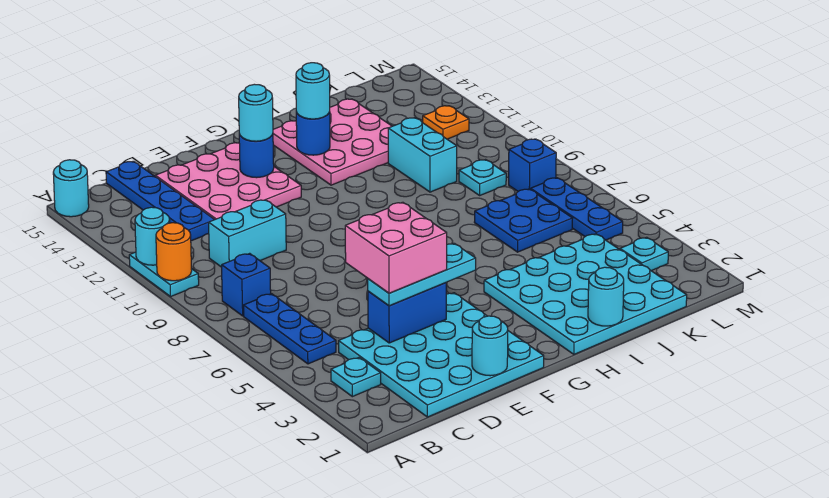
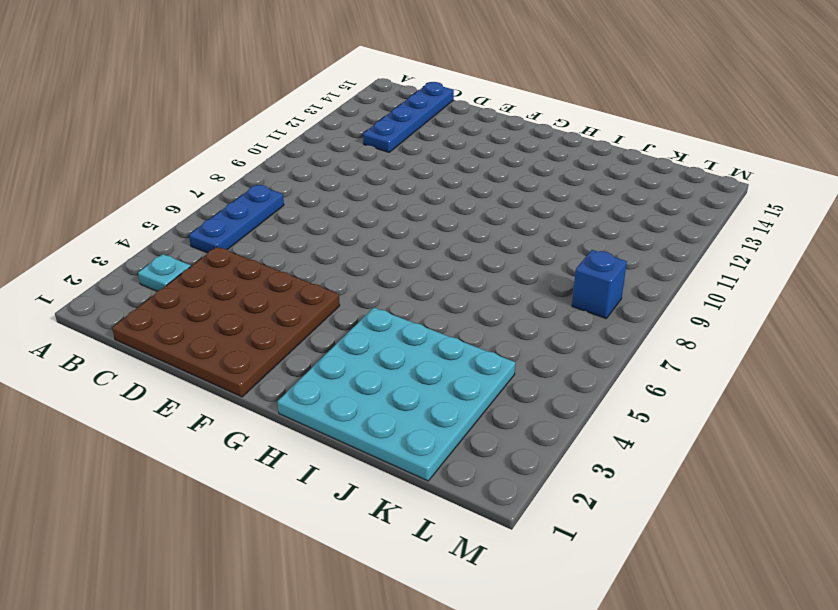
brown plate C1:F4 level 1 -> cyan plate C1:F4 level 1
none -> cyan plate A10:A11 level 1
none -> cyan round brick A15 level 1
none -> blue brick B8 level 1

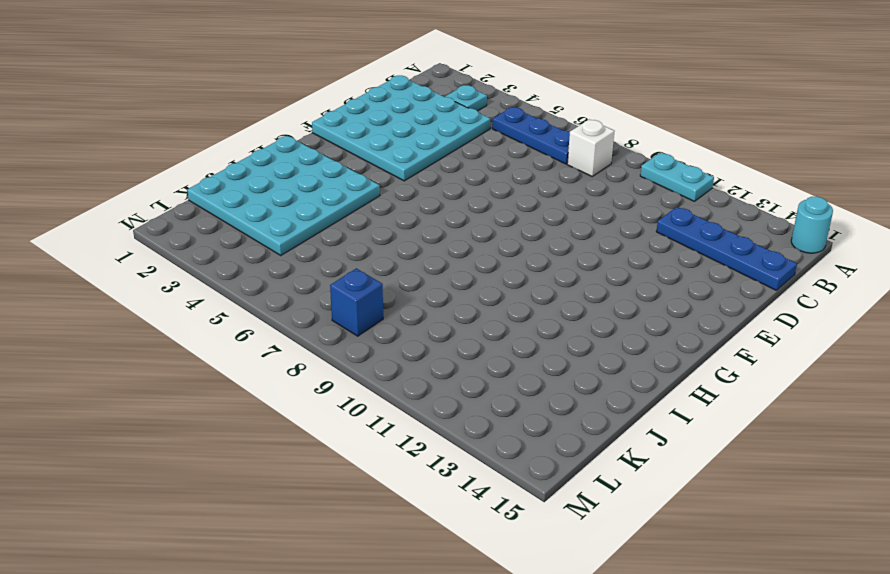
white brick B8 level 1 -> blue brick B8 level 1
none -> cyan brick C10:D10 level 1
none -> pink plate D12:F14 level 1
none -> pink plate H12:J14 level 1

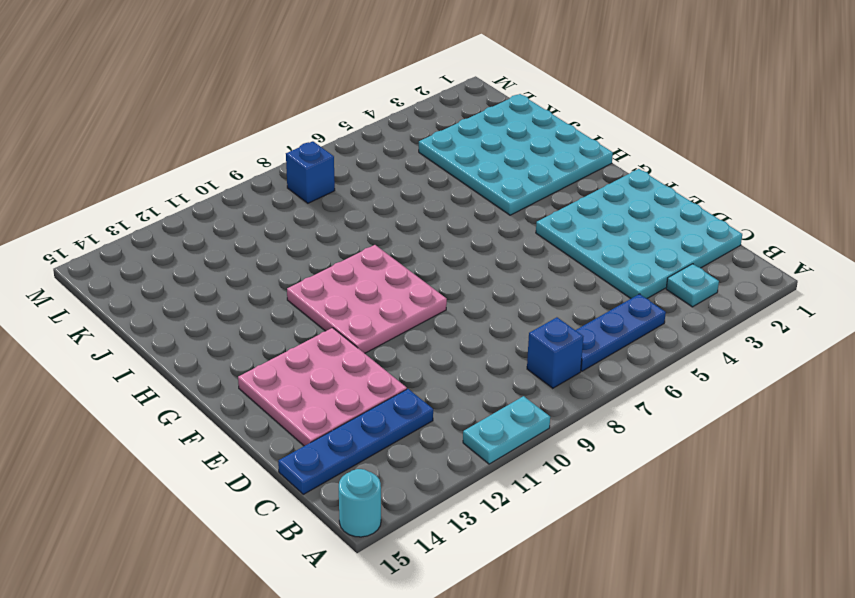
pink plate F9:H11 level 1 -> pink plate H12:J14 level 1
none -> cyan brick C10:D10 level 1
none -> blue plate J6:K7 level 1
none -> cyan brick J10:J11 level 1

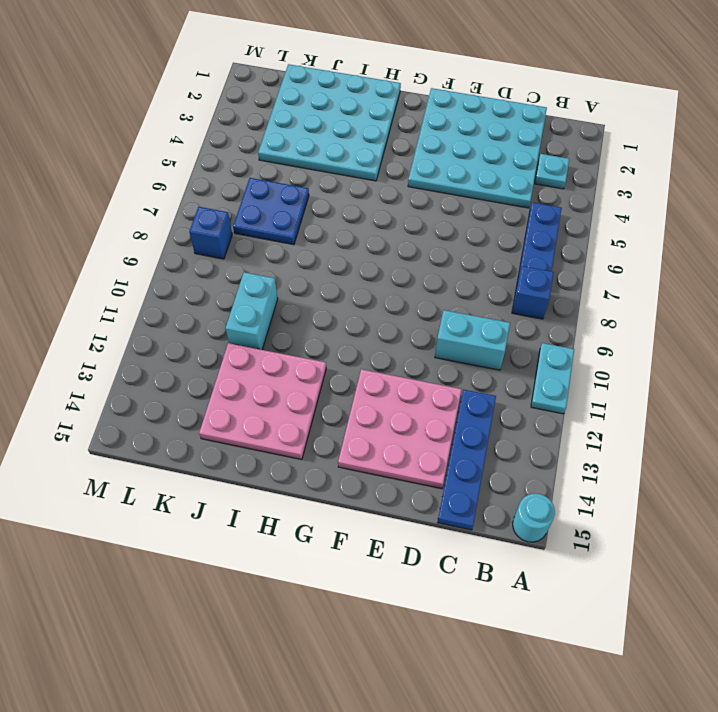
none -> cyan plate K9 level 1
none -> cyan plate L3 level 1
none -> blue plate L5:L7 level 1

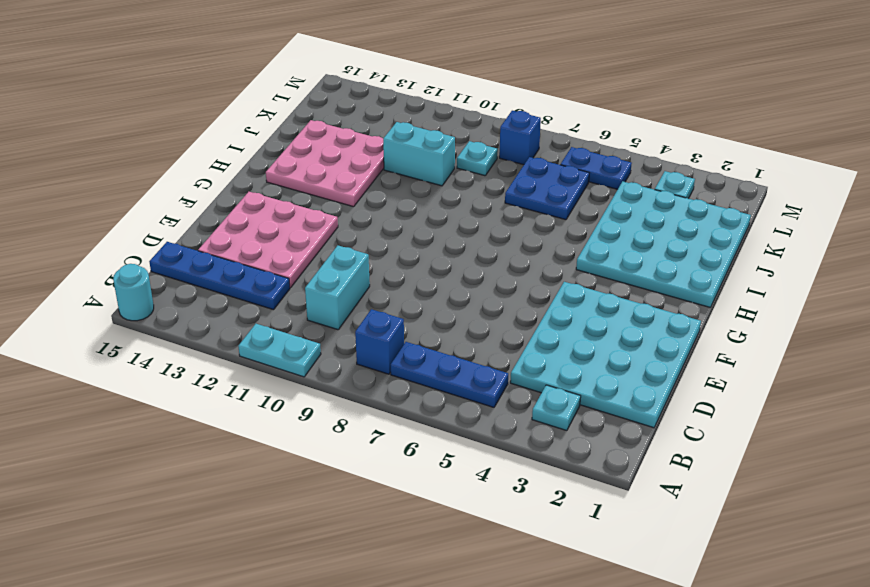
blue plate L5:L6 level 1 -> blue plate L5:L7 level 1
none -> orange plate L12 level 1
none -> orange round brick A10 level 2
none -> cyan round brick A11 level 2

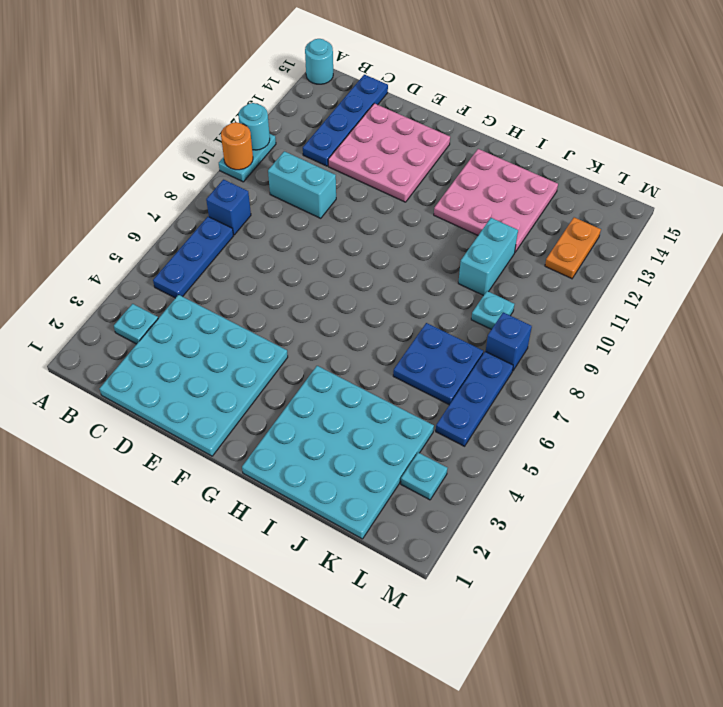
orange plate L12:L13 level 1 -> orange plate L12 level 1
none -> blue brick D4:E4 level 2
none -> cyan round brick E1 level 2
none -> blue round brick F13 level 2

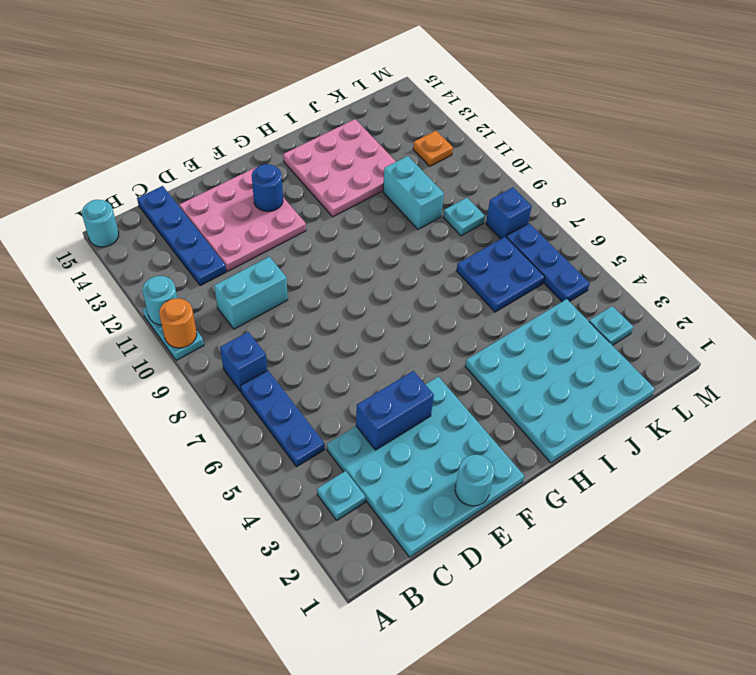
none -> blue round brick H13 level 2
none -> cyan round brick I1 level 2
none -> cyan plate D4:F4 level 3

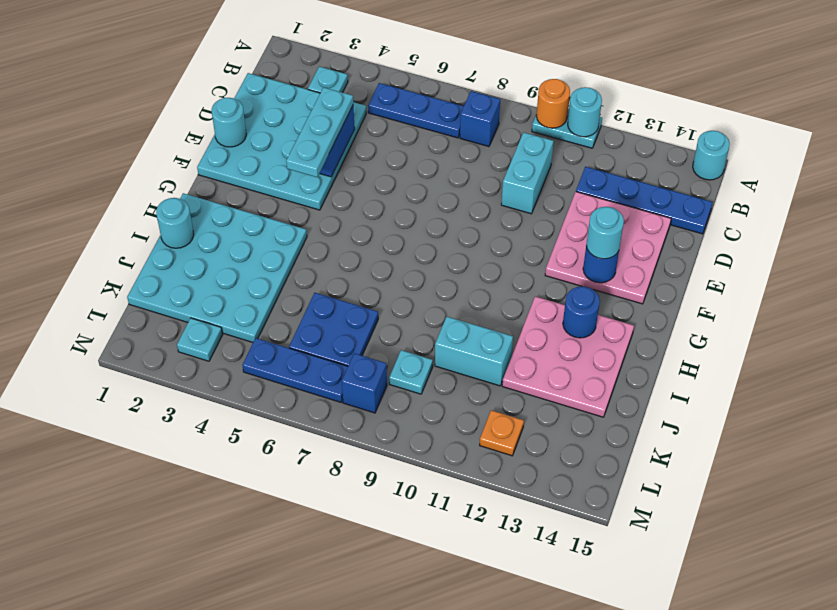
none -> cyan round brick H13 level 3
none -> pink brick D4:E5 level 4

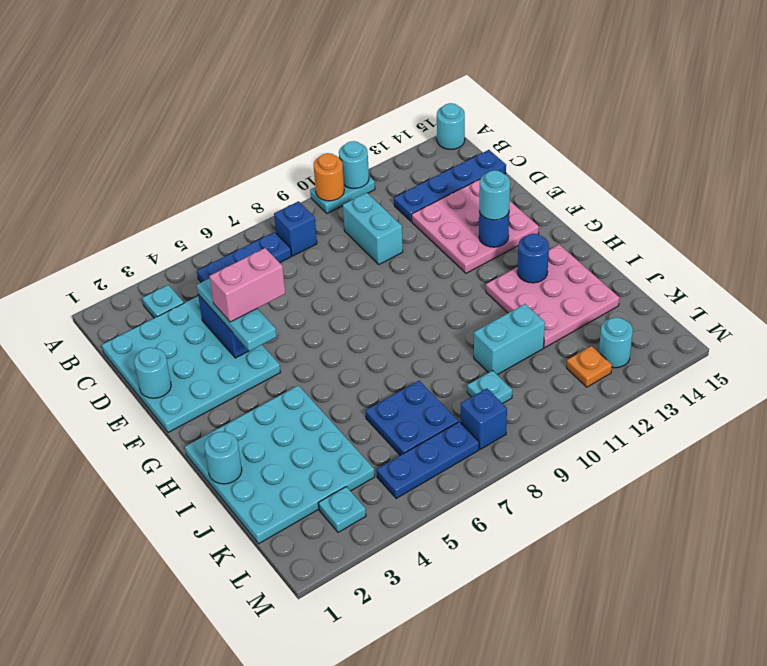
pink brick E4:E5 level 4 -> pink brick D4:E5 level 4
cyan round brick L13 level 1 -> cyan round brick H13 level 3

